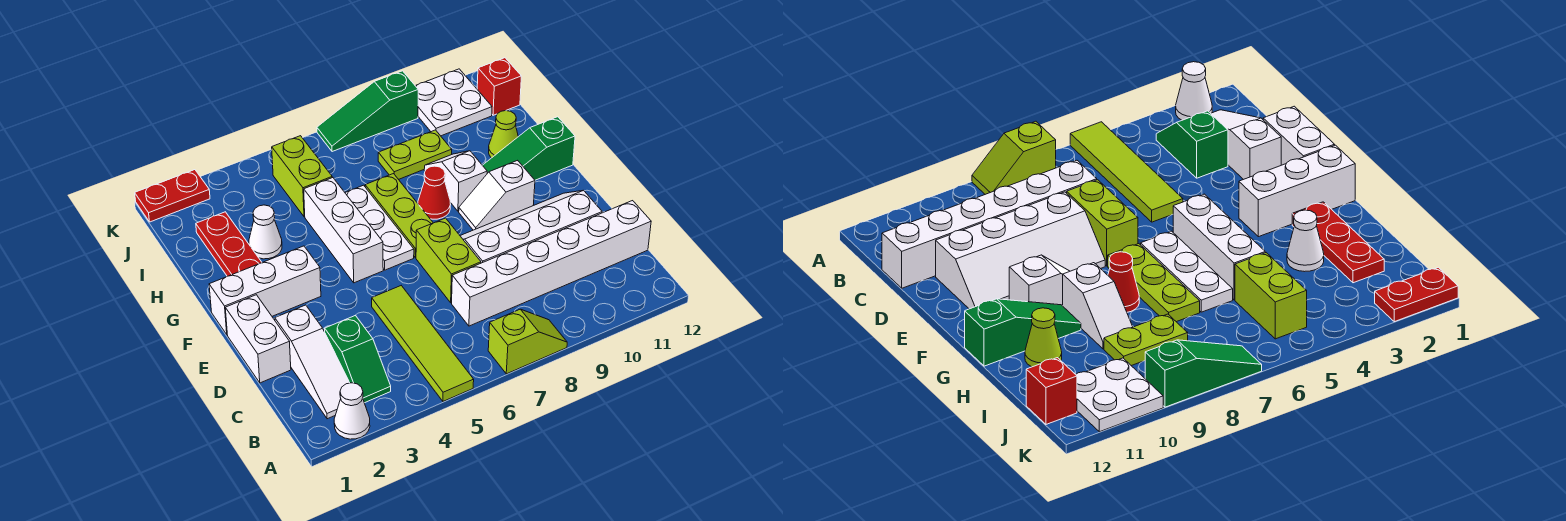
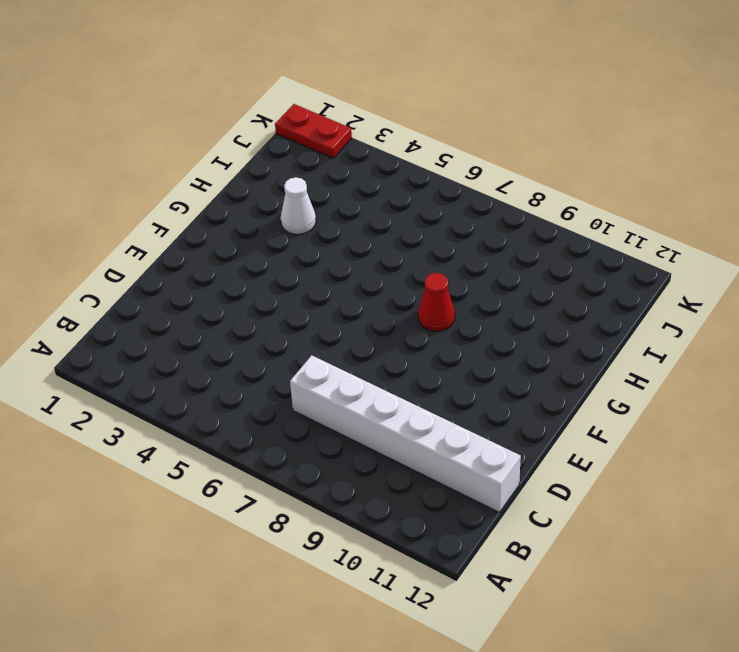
none -> white cone A2 level 1
none -> lime tile A5:D5 level 1
none -> lime slope A7:A8 level 1 top 7

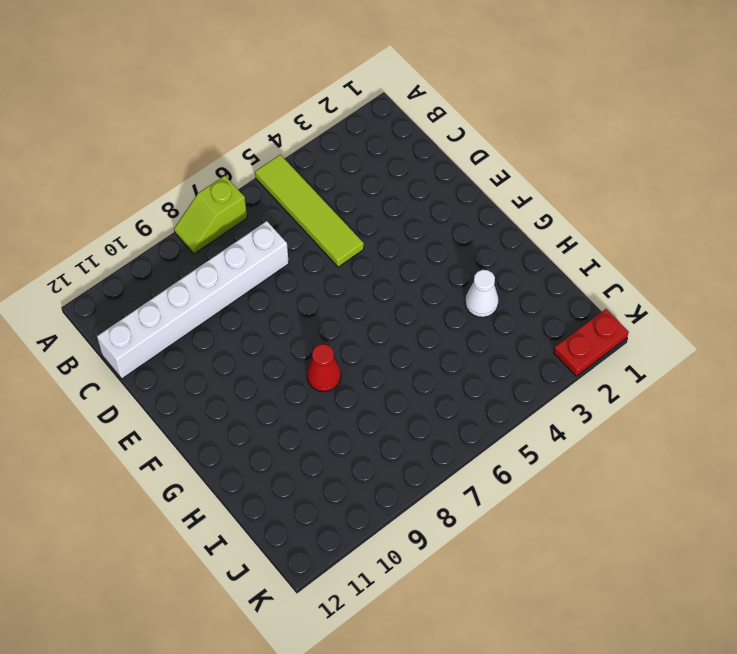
none -> white cone A2 level 1
none -> white slope B2:D2 level 1 top D
none -> green slope B3:C3 level 1 top C

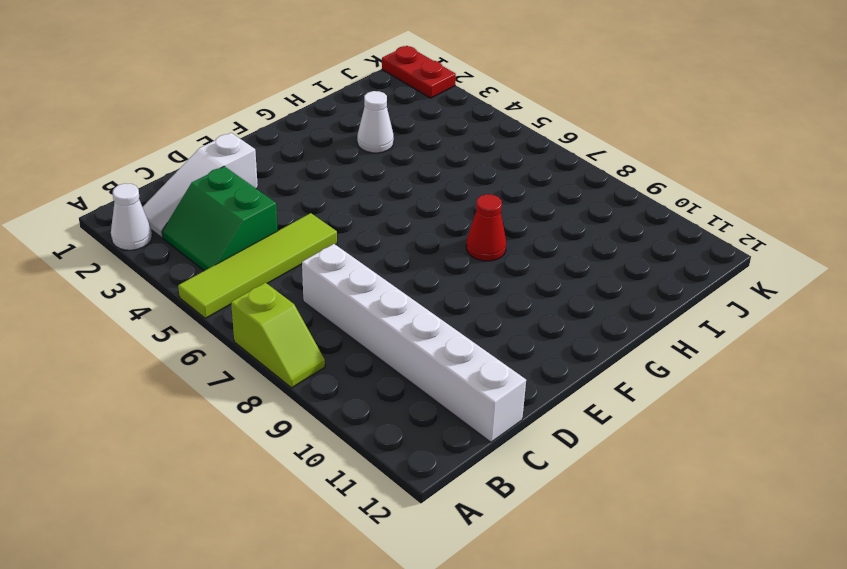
green slope B3:C4 level 1 top C -> green slope B3:C3 level 1 top C
none -> white brick D1:E1 level 1
none -> lime brick D7:E7 level 1
none -> white slope D8:E11 level 1 top D

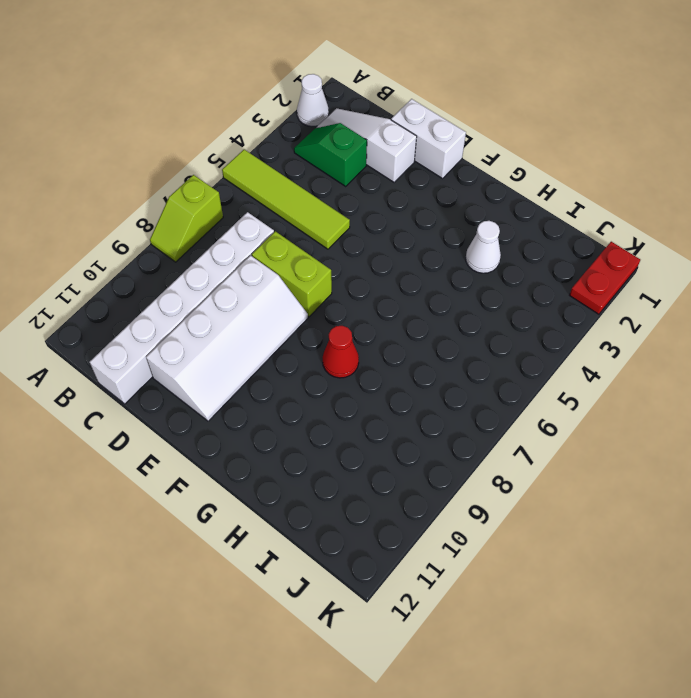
none -> white brick F1:F3 level 1
none -> white brick F5:H5 level 1
none -> white plate F6:H6 level 1

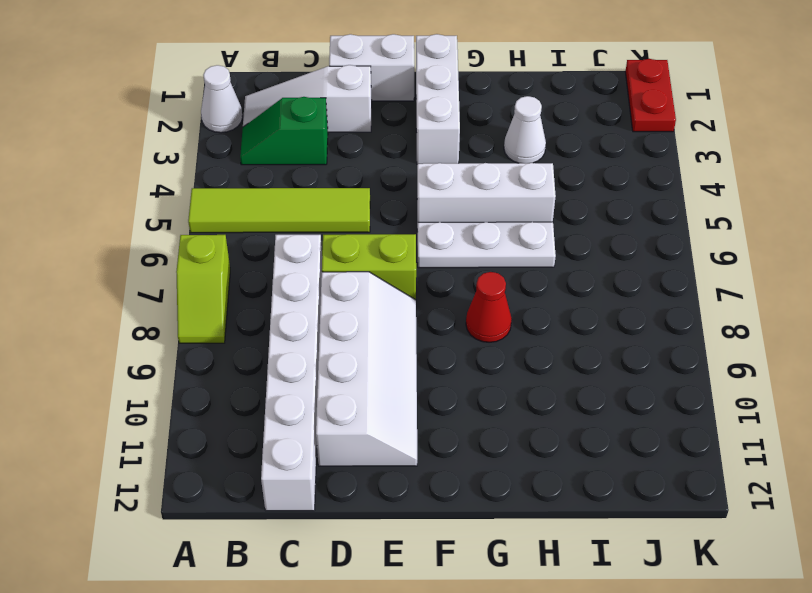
none -> lime plate F7:H7 level 1
none -> white slope F9:F10 level 1 top 10
none -> red plate G2:I2 level 1

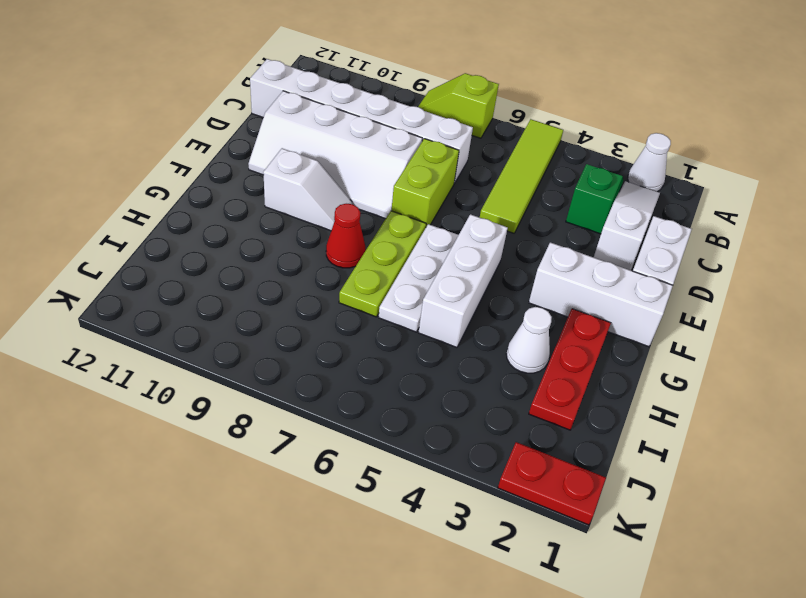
none -> white slope G9:H9 level 1 top G
none -> green slope G10:G12 level 1 top 12
none -> lime cone H11 level 1

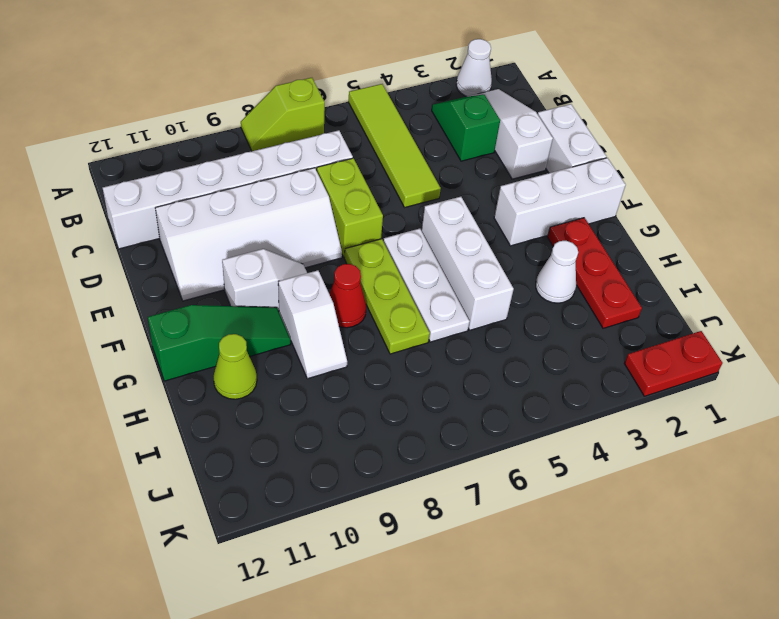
none -> lime brick I5:J5 level 1
none -> lime plate I8:I9 level 1
none -> white plate J10:K11 level 1

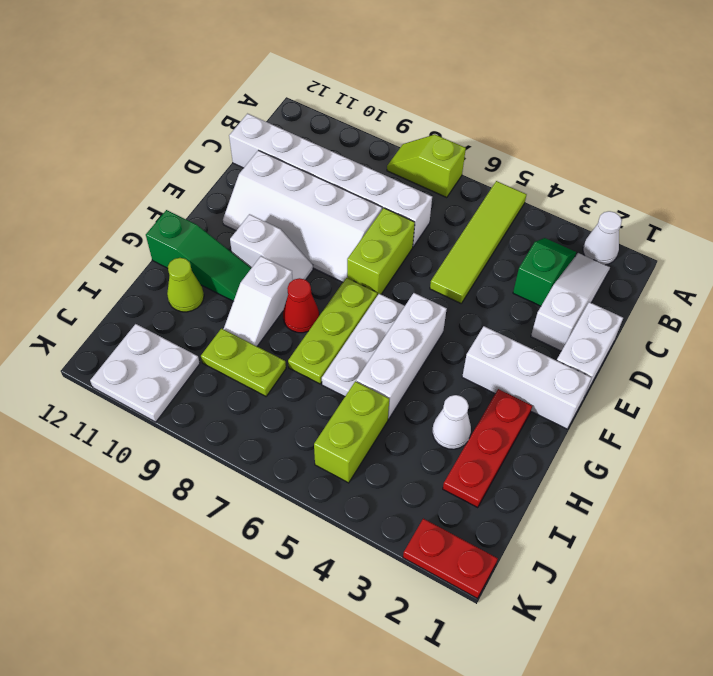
none -> red brick J12 level 1
none -> green slope K7:K9 level 1 top 9

